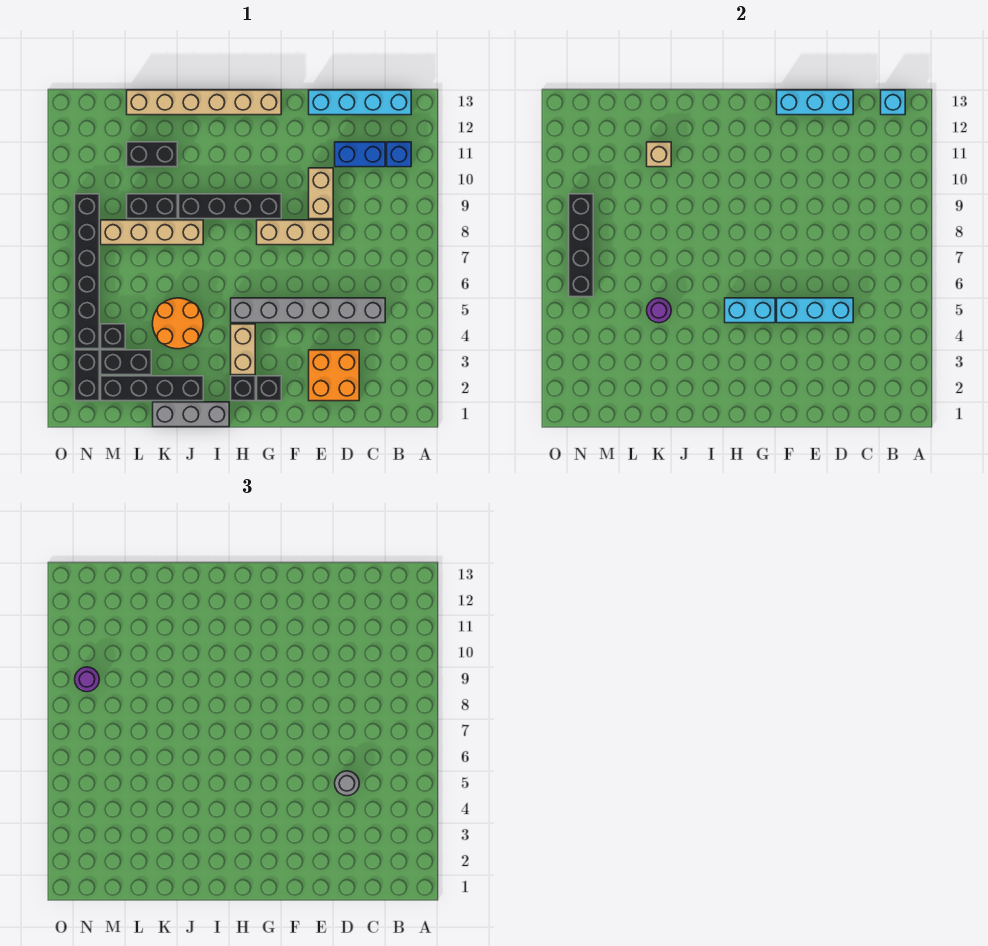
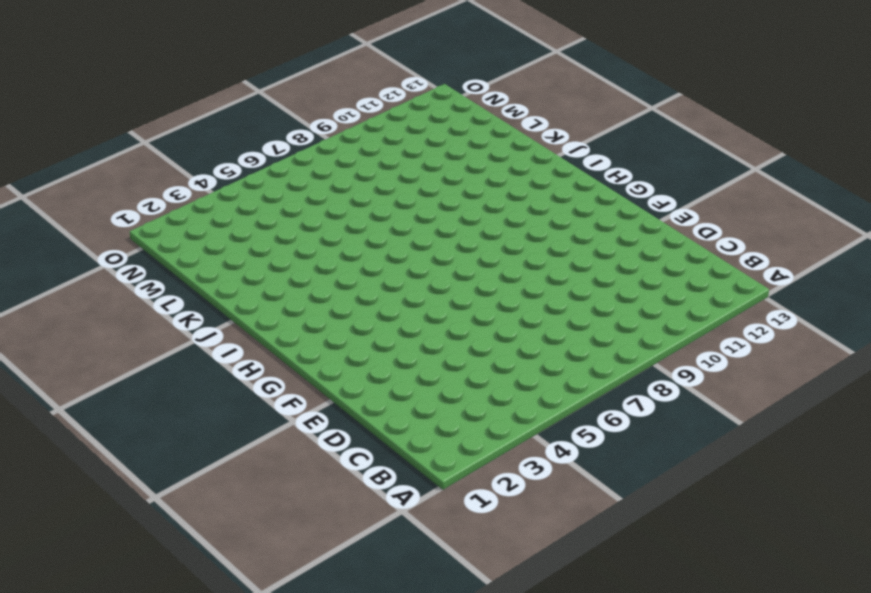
none -> blue brick B11 level 1
none -> cyan brick B13:E13 level 1
none -> grey brick C5:H5 level 1
none -> blue brick C11:D11 level 1

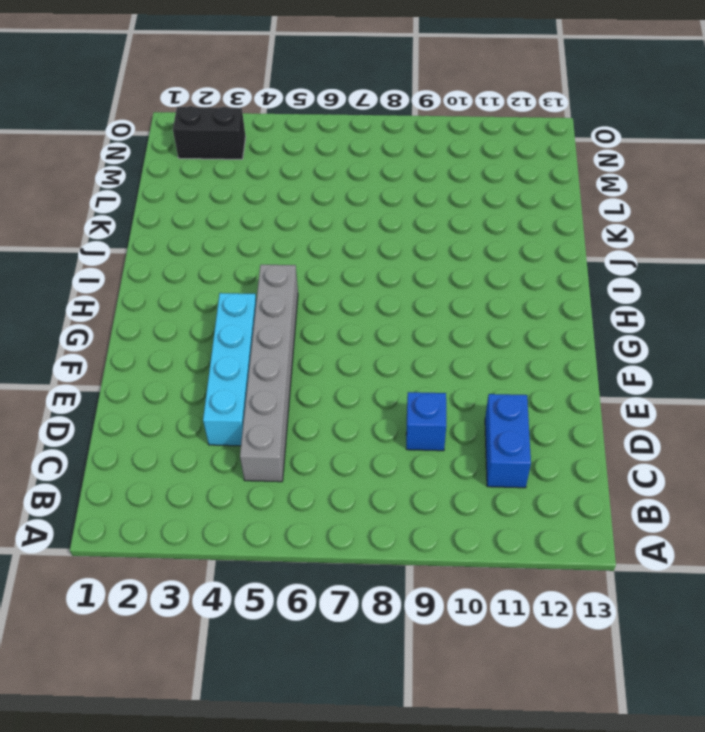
cyan brick D4:G4 level 1 -> cyan brick B13:E13 level 1
blue brick D9 level 1 -> blue brick B11 level 1
none -> orange brick D2:E3 level 1
none -> tan brick E8:G8 level 1
none -> tan brick E9:E10 level 1
none -> black brick G2 level 1

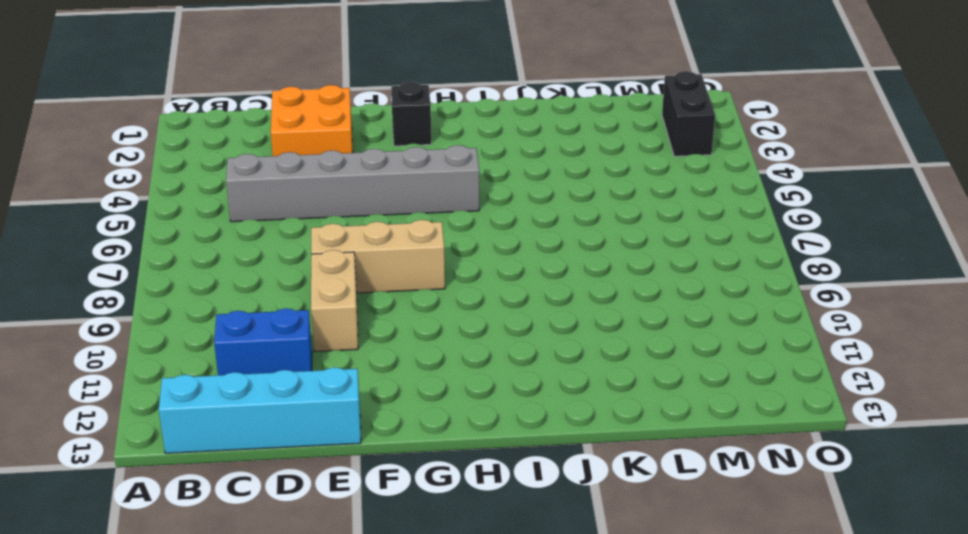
none -> blue brick B11 level 1
none -> black brick G9:J9 level 1
none -> tan brick G13:L13 level 1
none -> black brick H2 level 1

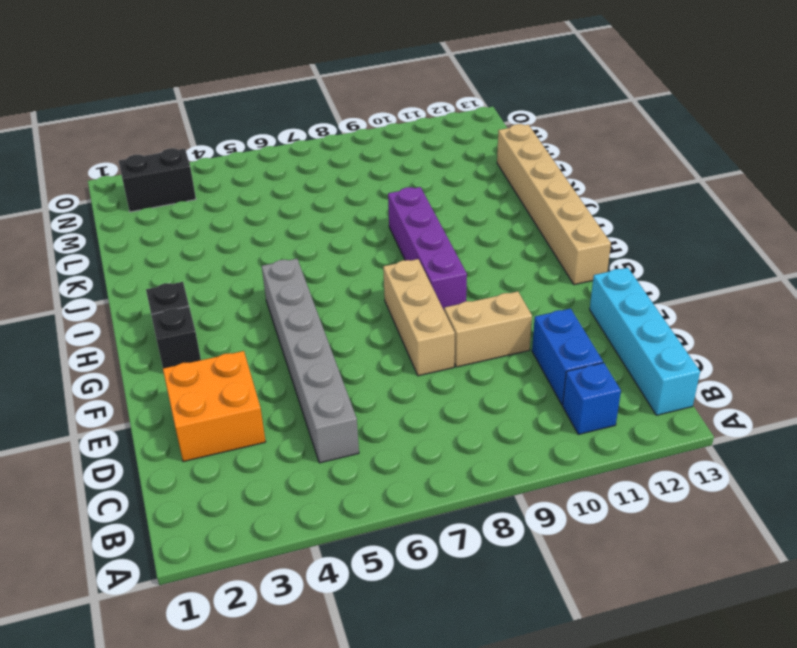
purple brick G9:J9 level 1 -> black brick G9:J9 level 1
none -> tan brick H3:H4 level 1
none -> grey brick I1:K1 level 1
none -> black brick J2:M2 level 1
none -> orange round brick J4:K5 level 1

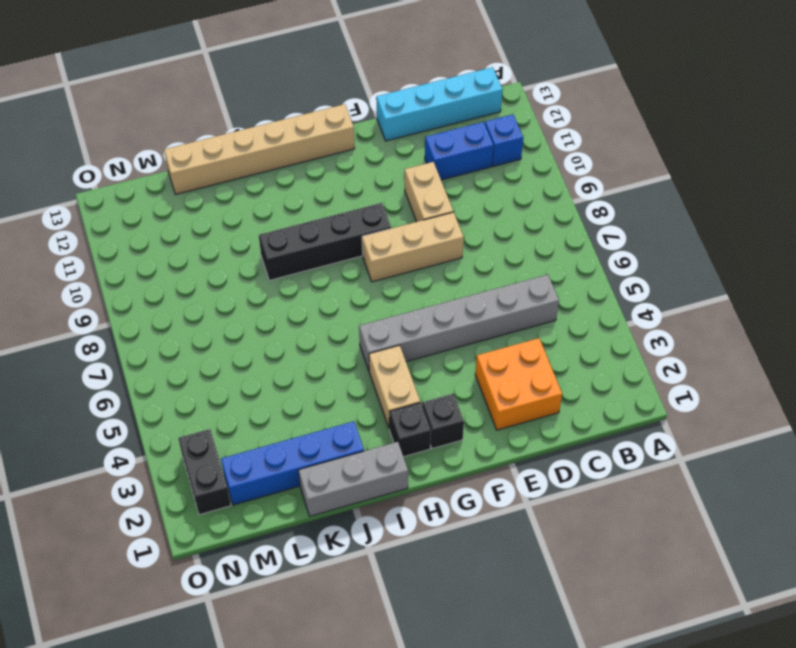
blue brick J2:M2 level 1 -> black brick J2:M2 level 1
none -> orange round brick J4:K5 level 1
none -> tan brick J8:M8 level 1
none -> black brick K9:L9 level 1
none -> black brick K11:L11 level 1

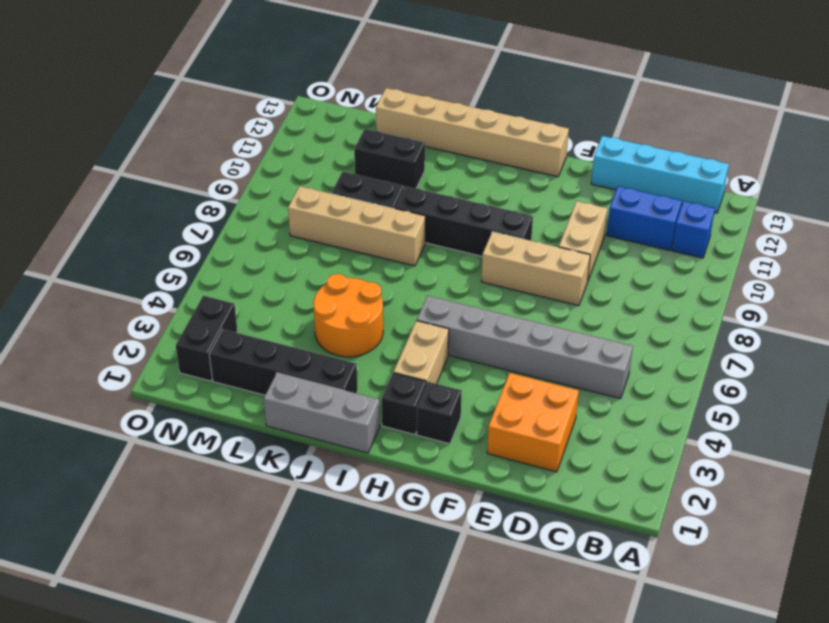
none -> black brick L3:M3 level 1
none -> black brick M4 level 1
none -> black brick N4:N9 level 1
none -> cyan brick B13 level 2

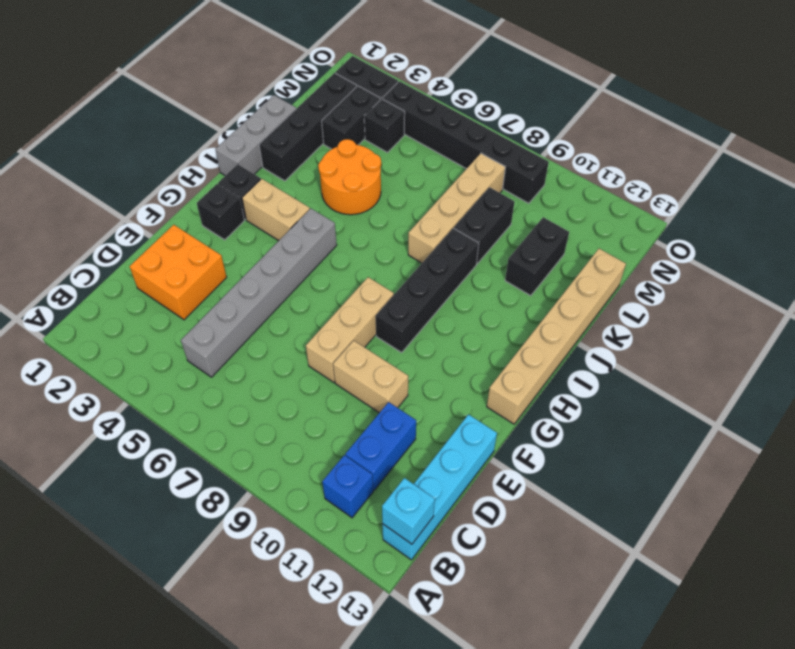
none -> cyan brick D5:F5 level 2
none -> cyan brick D13:F13 level 2
none -> cyan brick G5:H5 level 2
none -> purple round brick K5 level 2

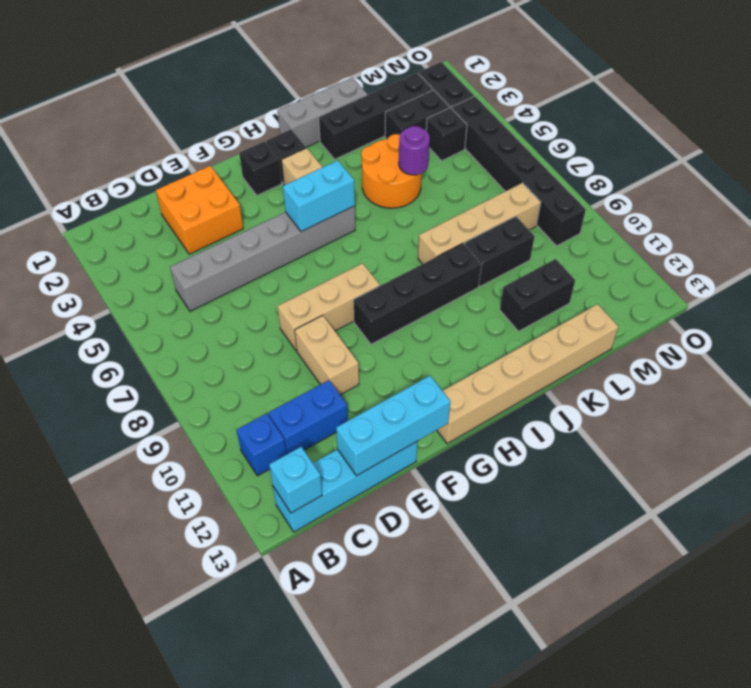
none -> cyan brick D5:F5 level 2
none -> tan brick K11 level 2
none -> black brick N6:N9 level 2
none -> grey round brick D5 level 3

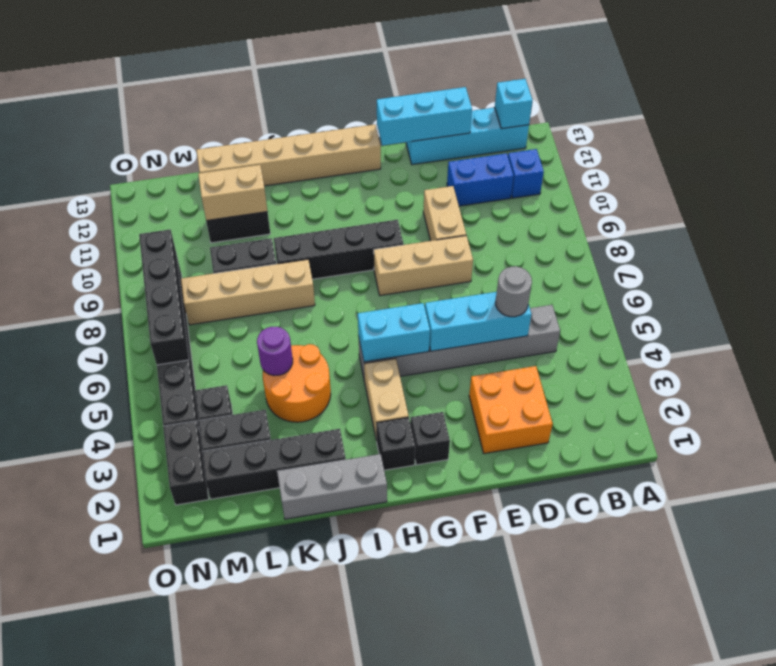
tan brick K11:L11 level 2 -> tan brick K11 level 2
none -> purple round brick N9 level 3

